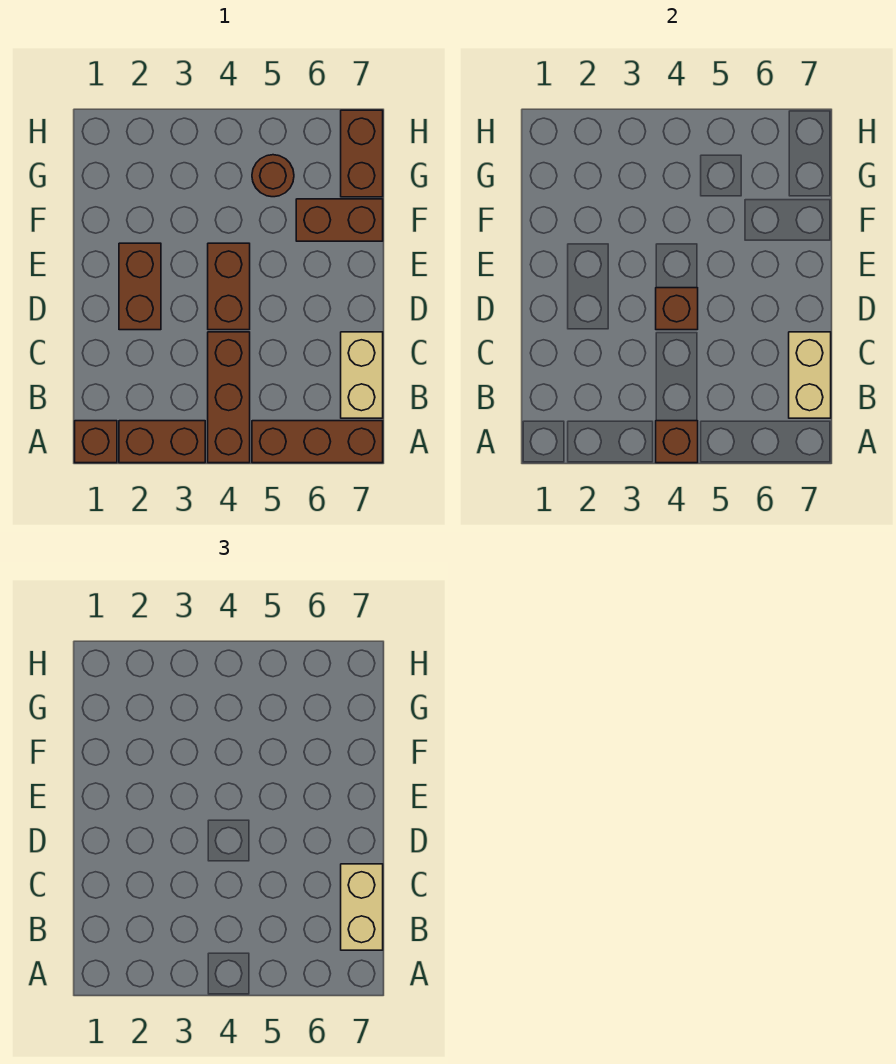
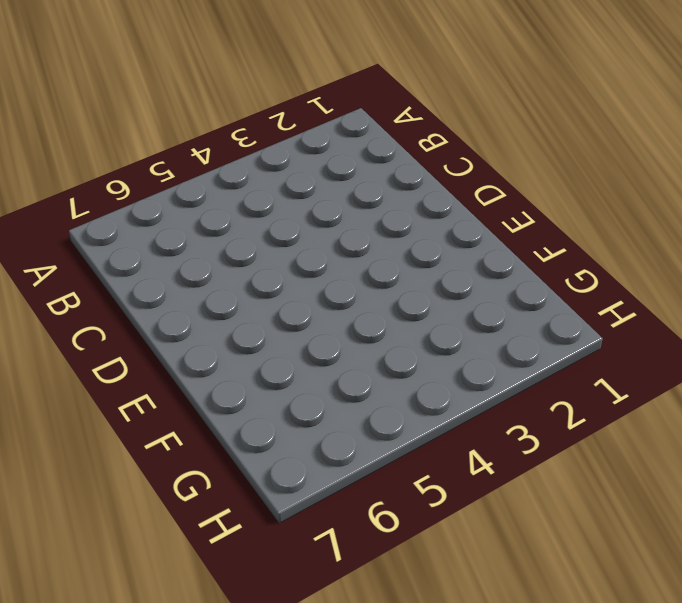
none -> brown brick A1 level 1
none -> brown brick A2:A3 level 1
none -> brown brick A4:C4 level 1

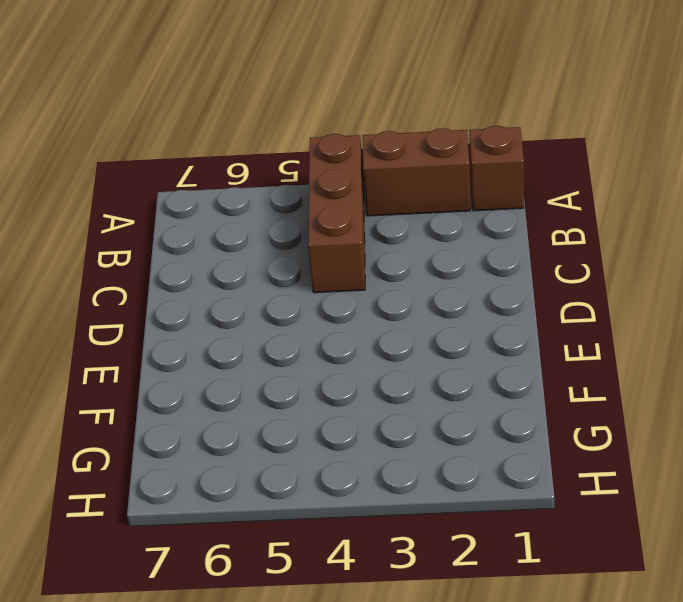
none -> brown brick A5:A7 level 1
none -> tan brick B7:C7 level 1
none -> brown brick D2:E2 level 1

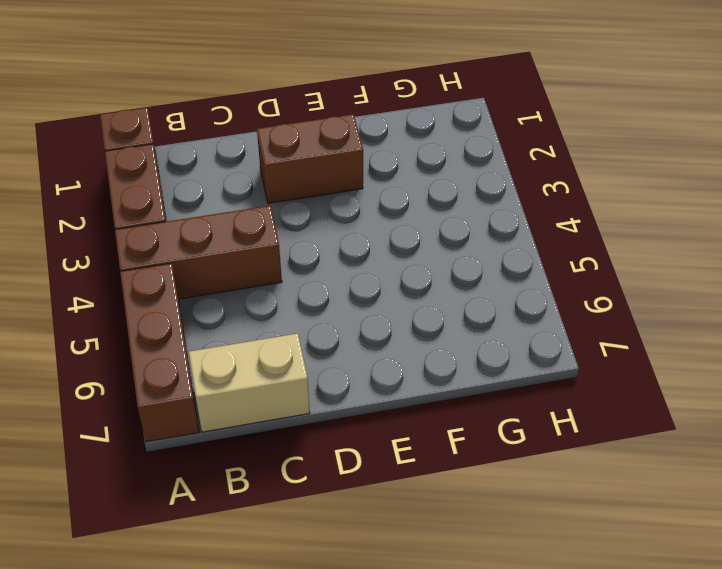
none -> brown brick D4:E4 level 1
none -> brown brick F6:F7 level 1
none -> brown round brick G5 level 1

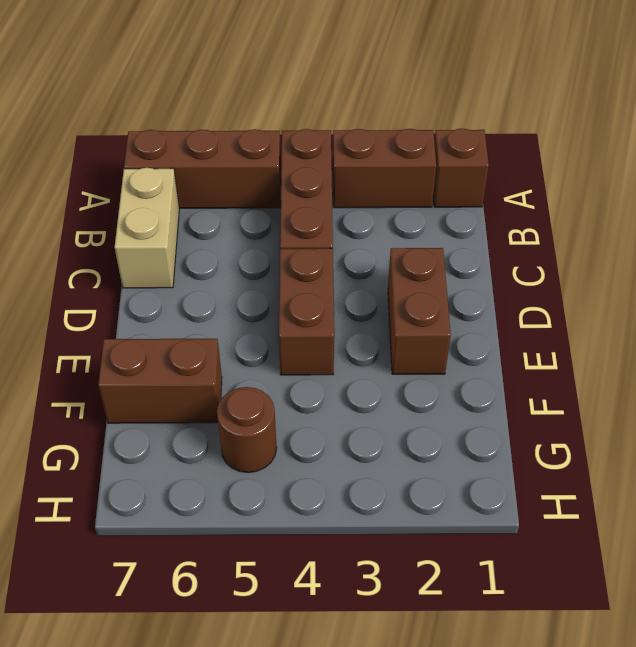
none -> brown brick G7:H7 level 1
none -> brown brick A4 level 2
none -> tan brick B7:C7 level 2

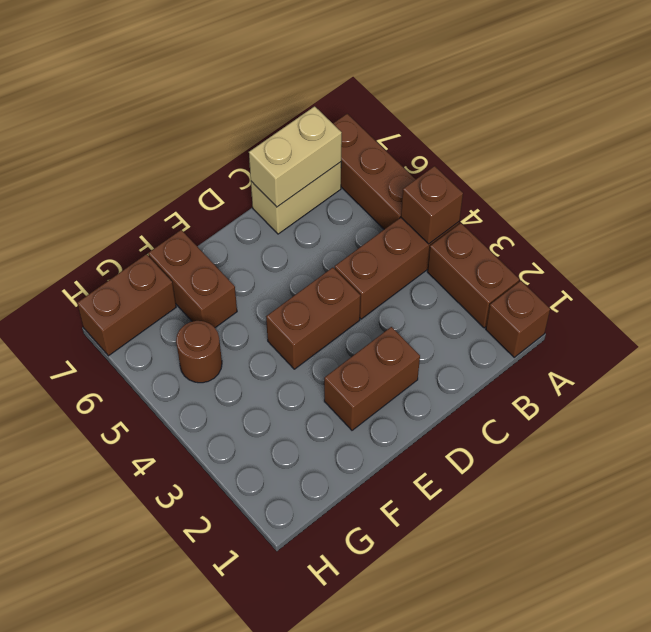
none -> brown brick D4 level 2
none -> tan brick B7:C7 level 3

